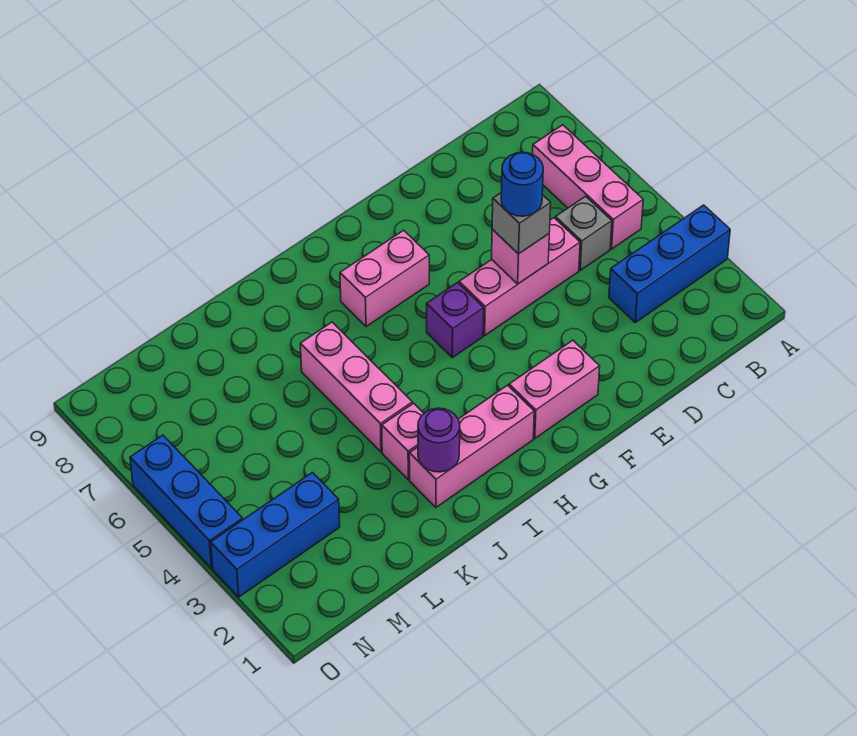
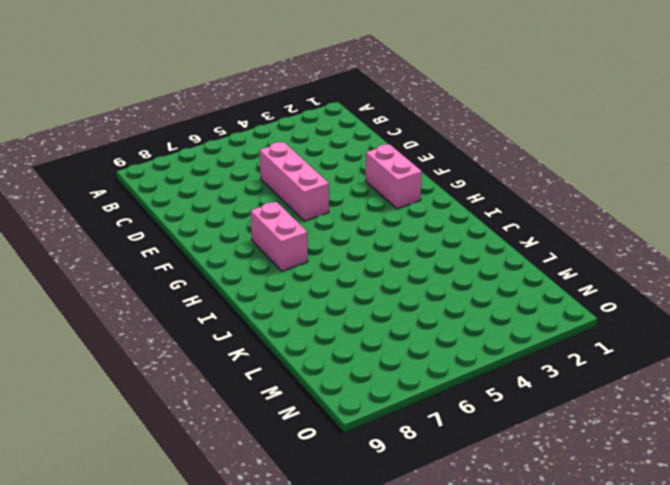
none -> blue brick A3:C3 level 1
none -> pink brick B5:B7 level 1
none -> grey brick C5 level 1

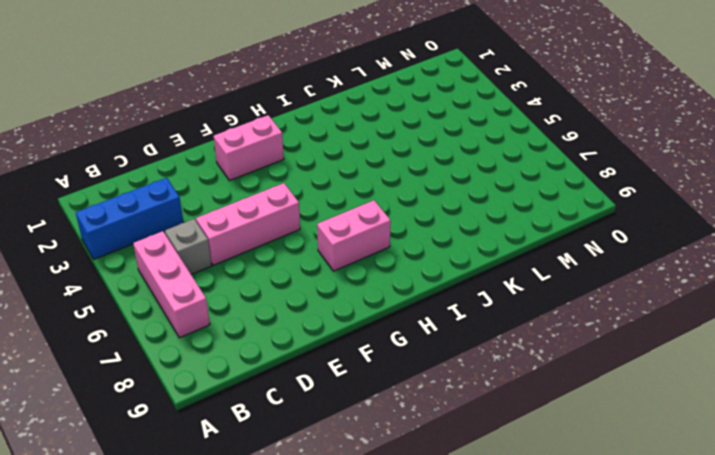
none -> purple brick G5 level 1
none -> pink brick H2:J2 level 1
none -> pink brick J3 level 1

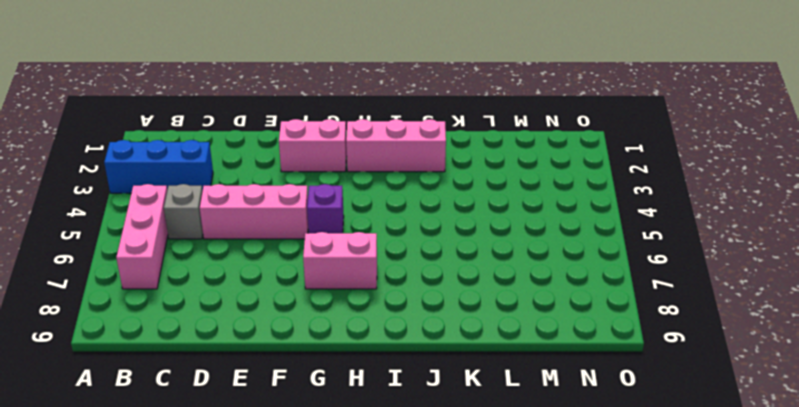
none -> pink brick J3 level 1
none -> pink brick J4:J6 level 1
none -> blue brick M3:O3 level 1

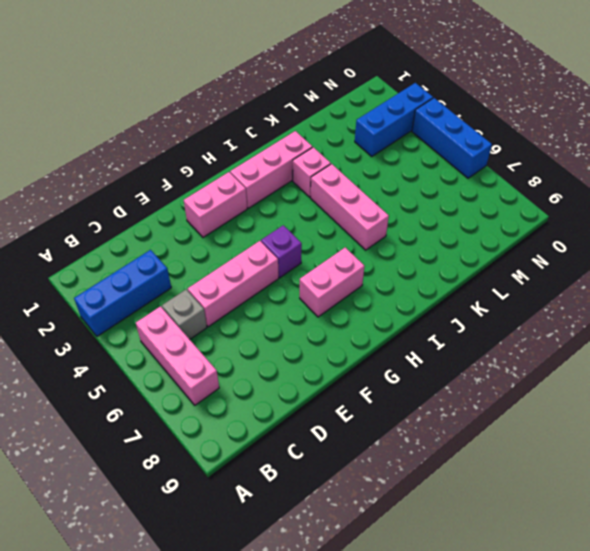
none -> pink brick E5 level 2
none -> purple round brick J2 level 2
none -> grey brick E5 level 3

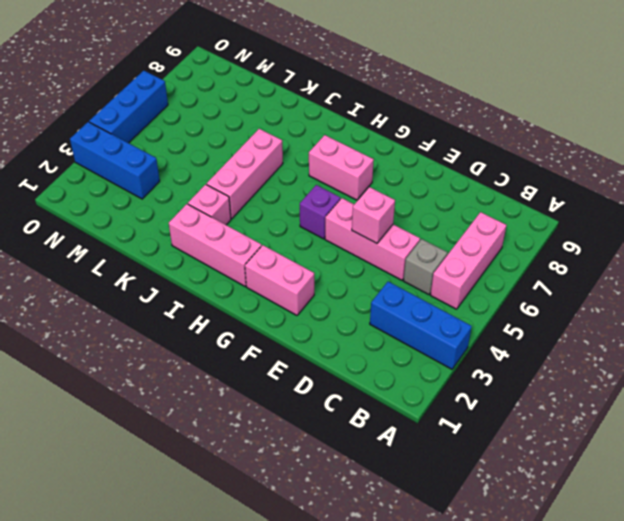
none -> purple round brick J2 level 2
none -> grey brick E5 level 3
none -> blue round brick E5 level 4

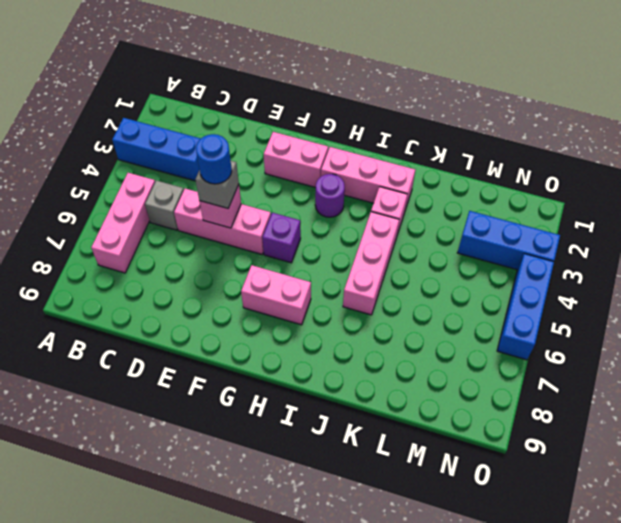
purple round brick H3 level 1 -> purple round brick J2 level 2

